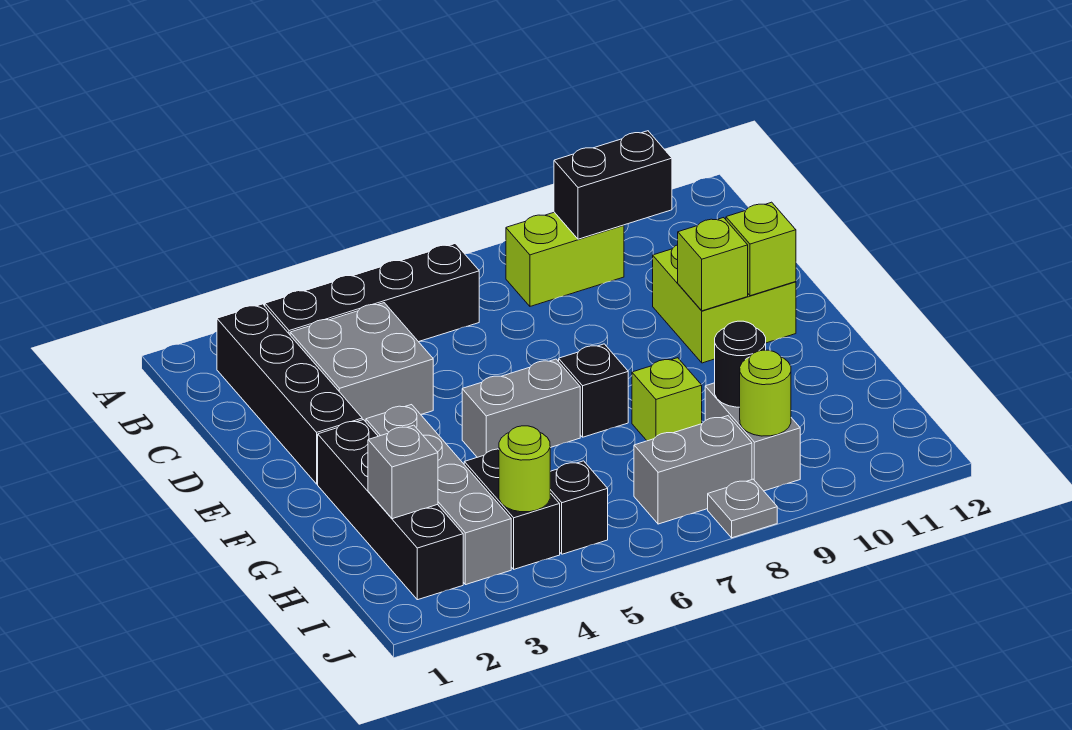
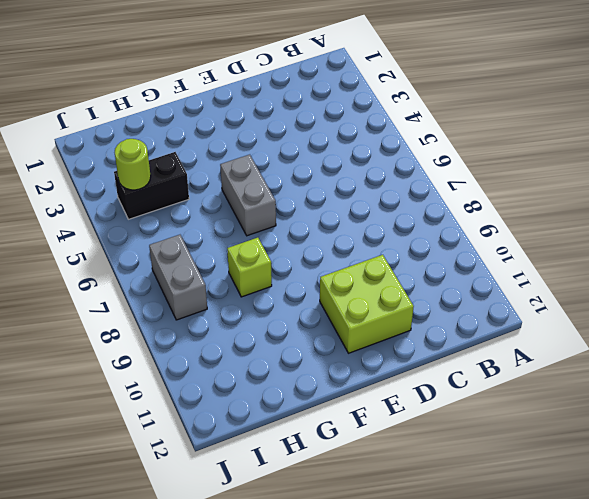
none -> black brick B2:E2 level 1
none -> black brick B3:B6 level 1
none -> lime brick B8:B9 level 1

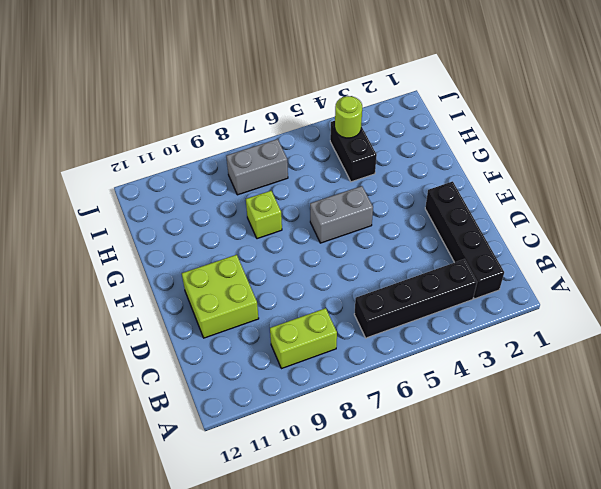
none -> grey brick C3:D4 level 1
none -> black brick F2:I2 level 1
none -> grey brick F3:I3 level 1

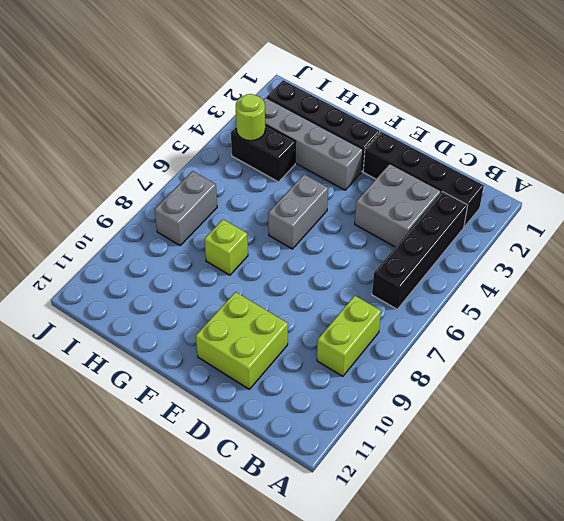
none -> black brick F7 level 1
none -> grey brick H9:I9 level 1
none -> black brick I5 level 1

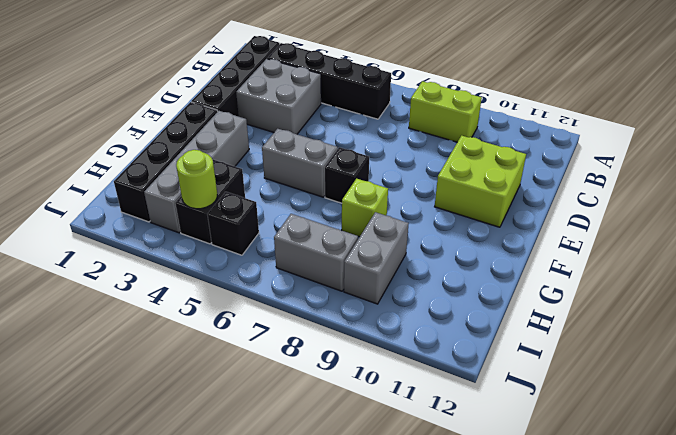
none -> grey plate J8 level 1
none -> black brick B9:B10 level 2
none -> lime brick E10 level 2

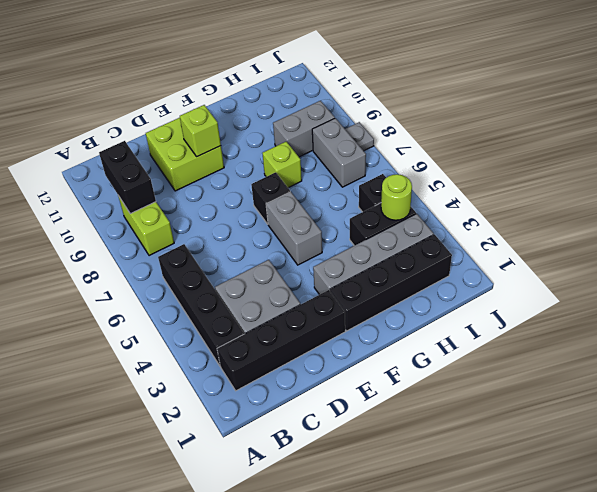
none -> lime brick E11 level 2
none -> grey brick H2 level 2
none -> black round brick H9 level 2

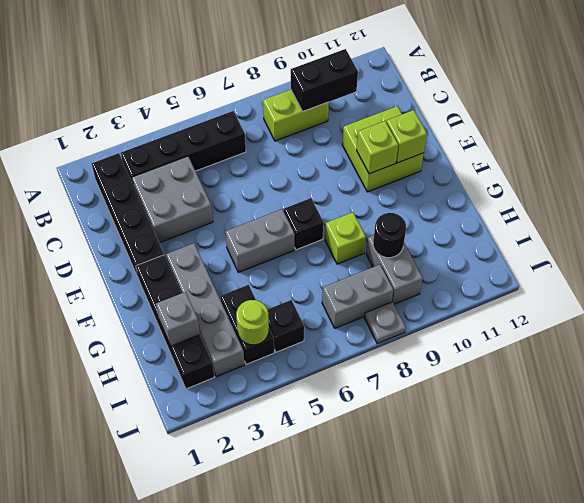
none -> lime round brick I9 level 2

